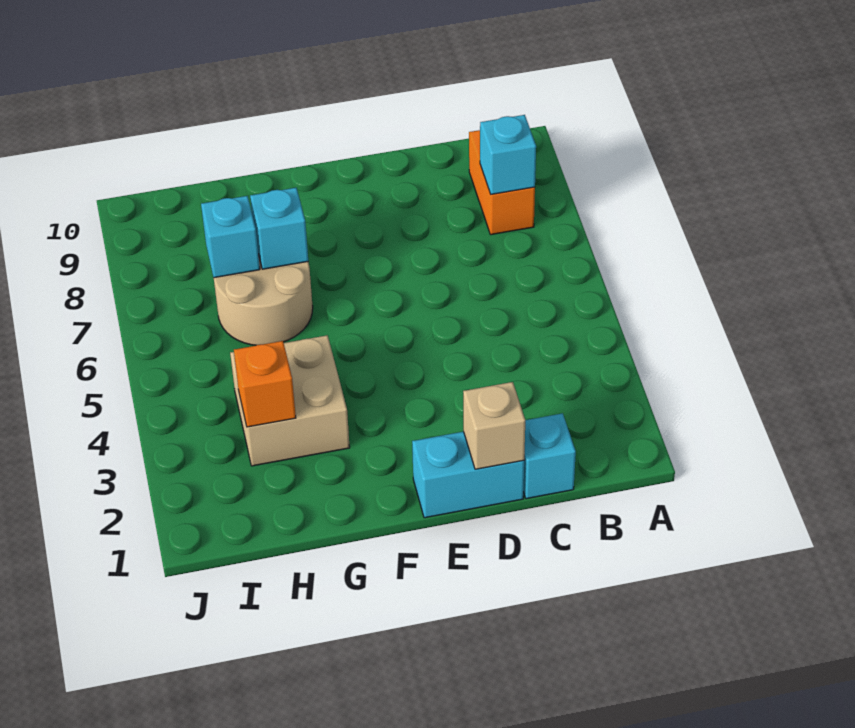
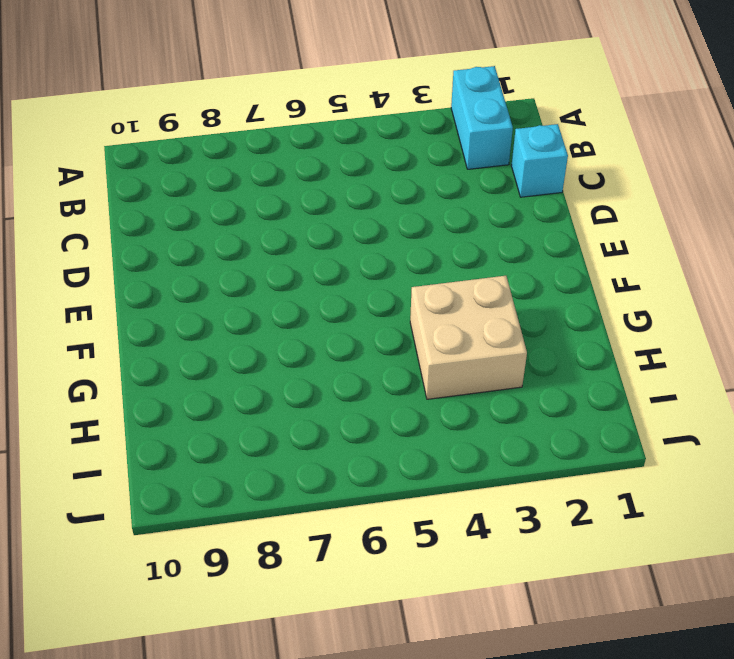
cyan brick A2:B2 level 1 -> cyan brick D1:E1 level 1
none -> orange brick B8:B9 level 1
none -> tan round brick G6:H7 level 1

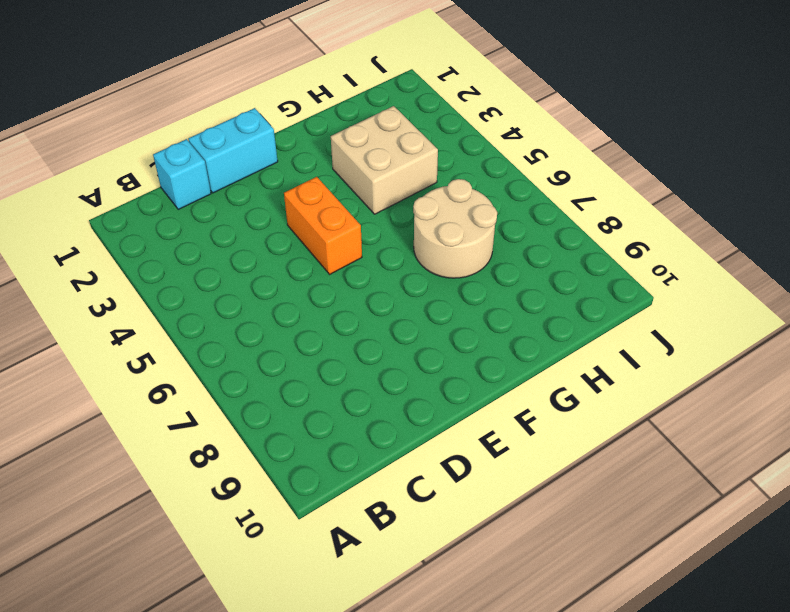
orange brick E4:E5 level 1 -> orange brick B8:B9 level 1
none -> cyan brick B8 level 2
none -> tan brick D1 level 2

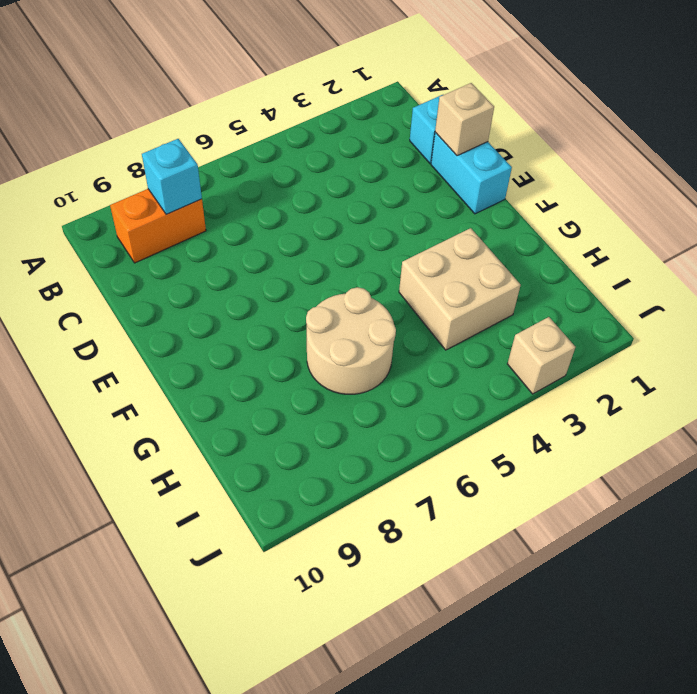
tan brick J3 level 1 -> none
none -> cyan brick G7 level 2
none -> orange brick H3 level 2

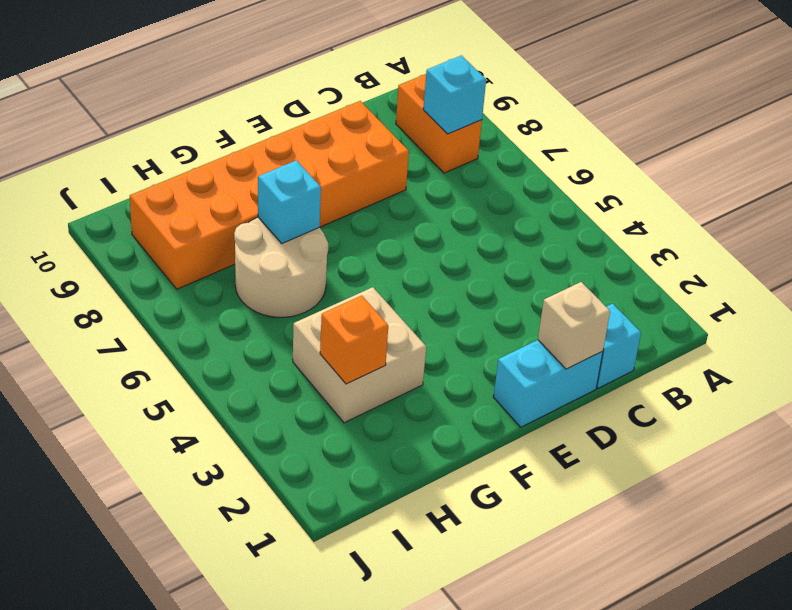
orange brick D8:I9 level 1 -> none
none -> cyan brick H7 level 2

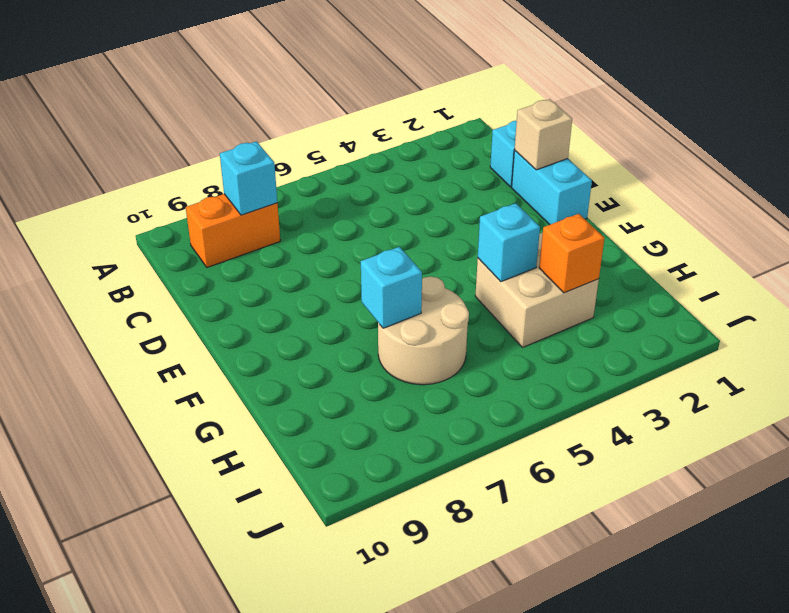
cyan brick G4 level 2 -> cyan brick H7 level 2

